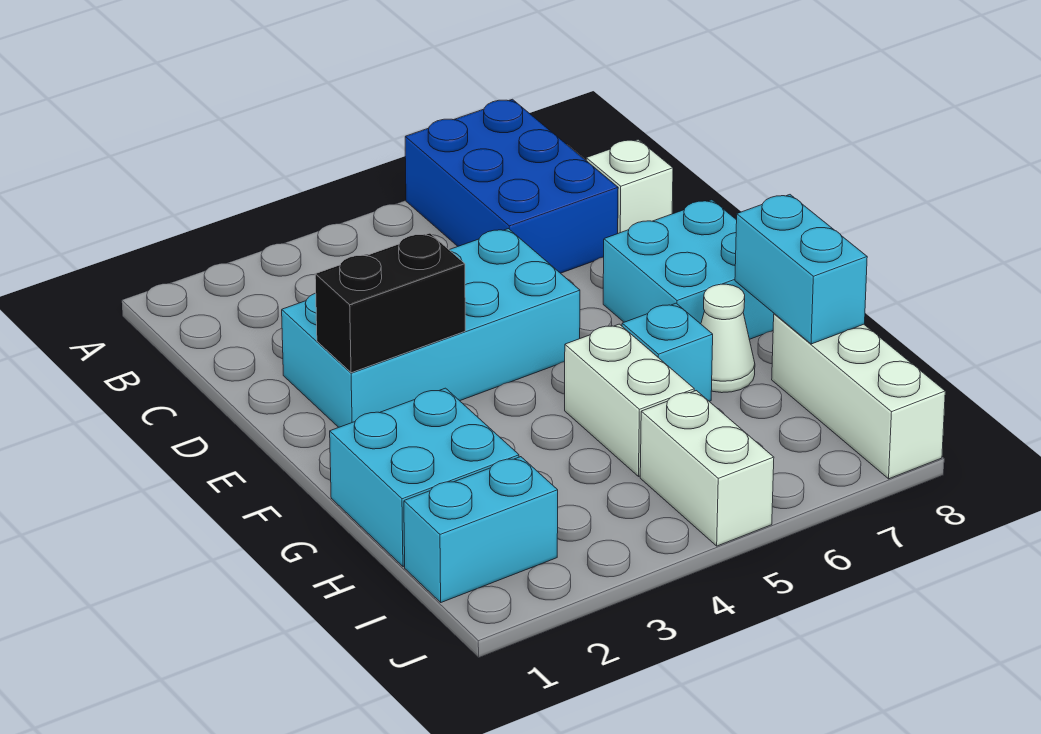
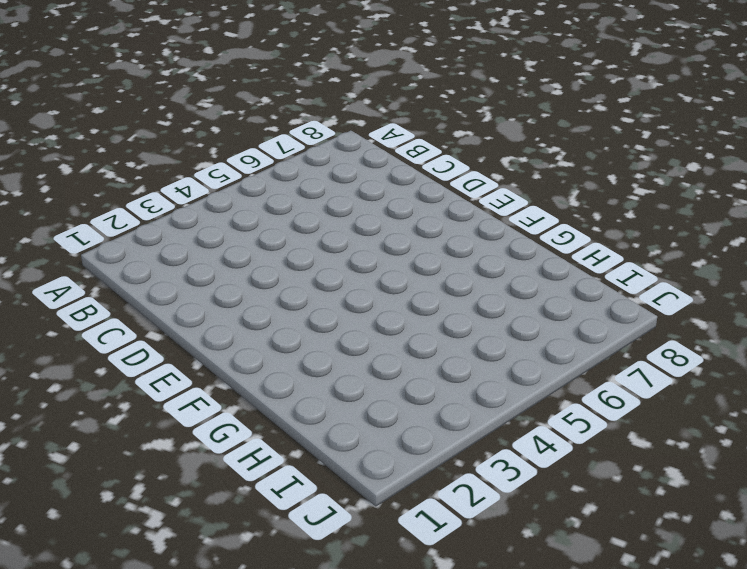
none -> blue brick A6:C7 level 1
none -> white brick C8 level 1
none -> cyan brick D2:E5 level 1

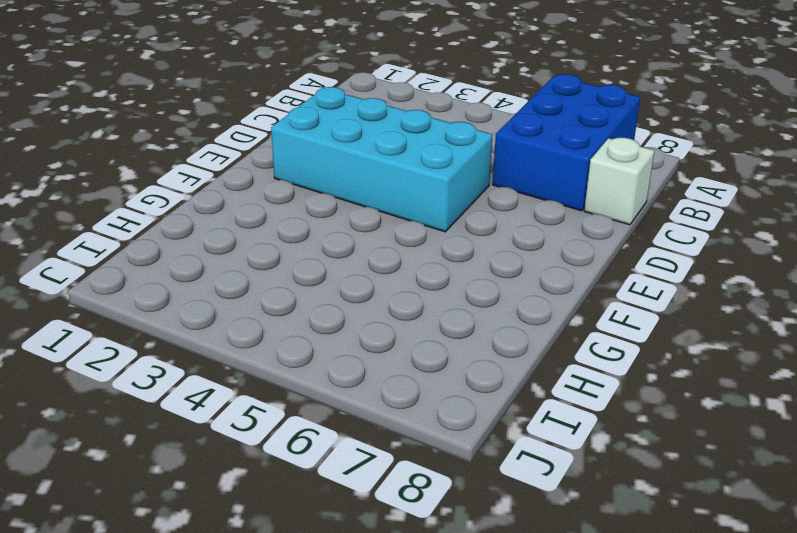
none -> cyan brick E7:F8 level 1
none -> cyan brick G1:H2 level 1
none -> white brick G5:H5 level 1

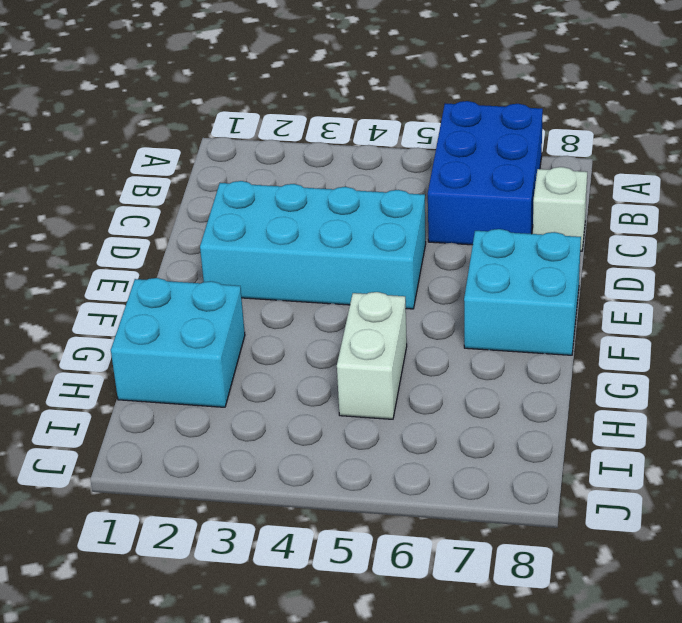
none -> cyan brick G6 level 1
none -> white cone G7 level 1
none -> white brick H8:J8 level 1

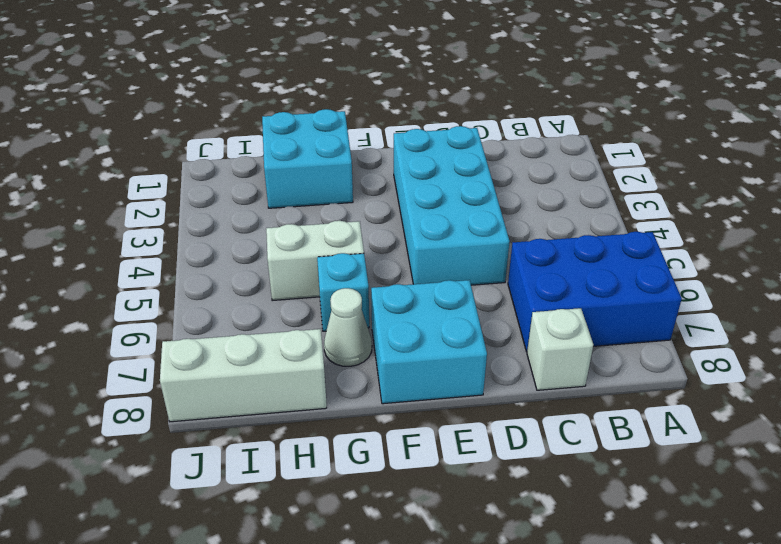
none -> cyan brick I1:I2 level 1
none -> white brick I5:J5 level 1
none -> black brick E2:E3 level 2

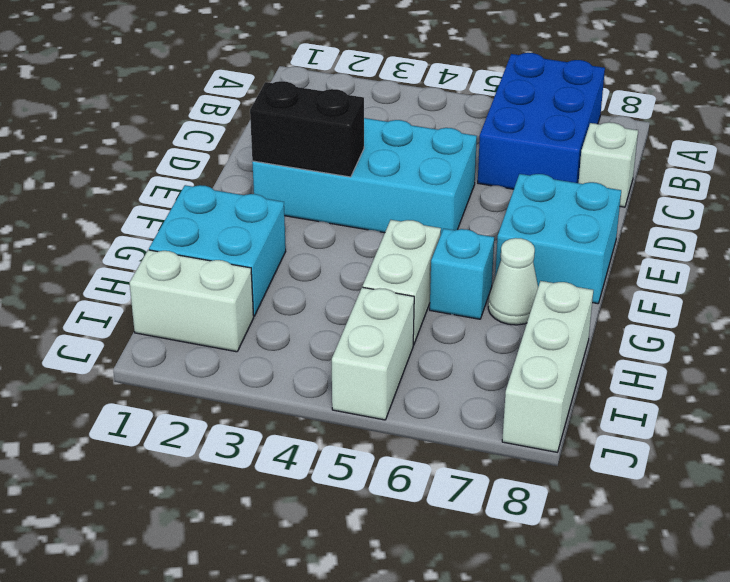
white brick I1:I2 level 1 -> cyan brick I1:I2 level 1
none -> cyan brick G8:H8 level 2

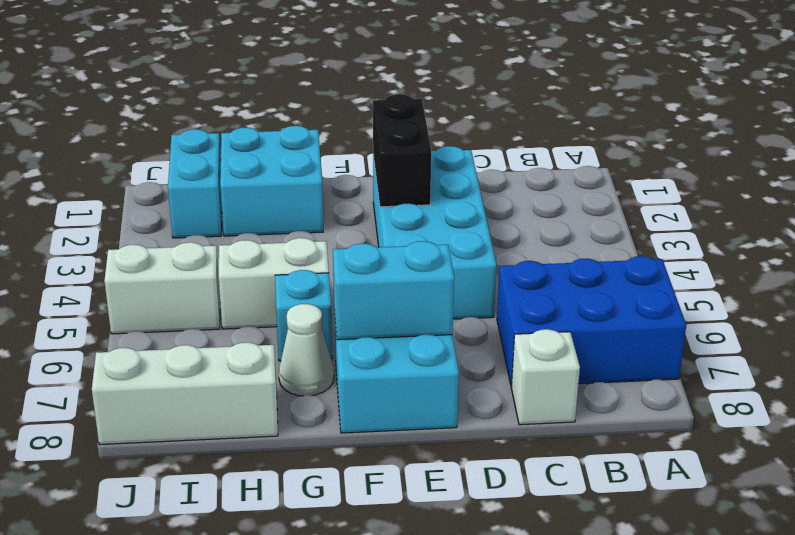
cyan brick E7:F7 level 2 -> cyan brick G8:H8 level 2

